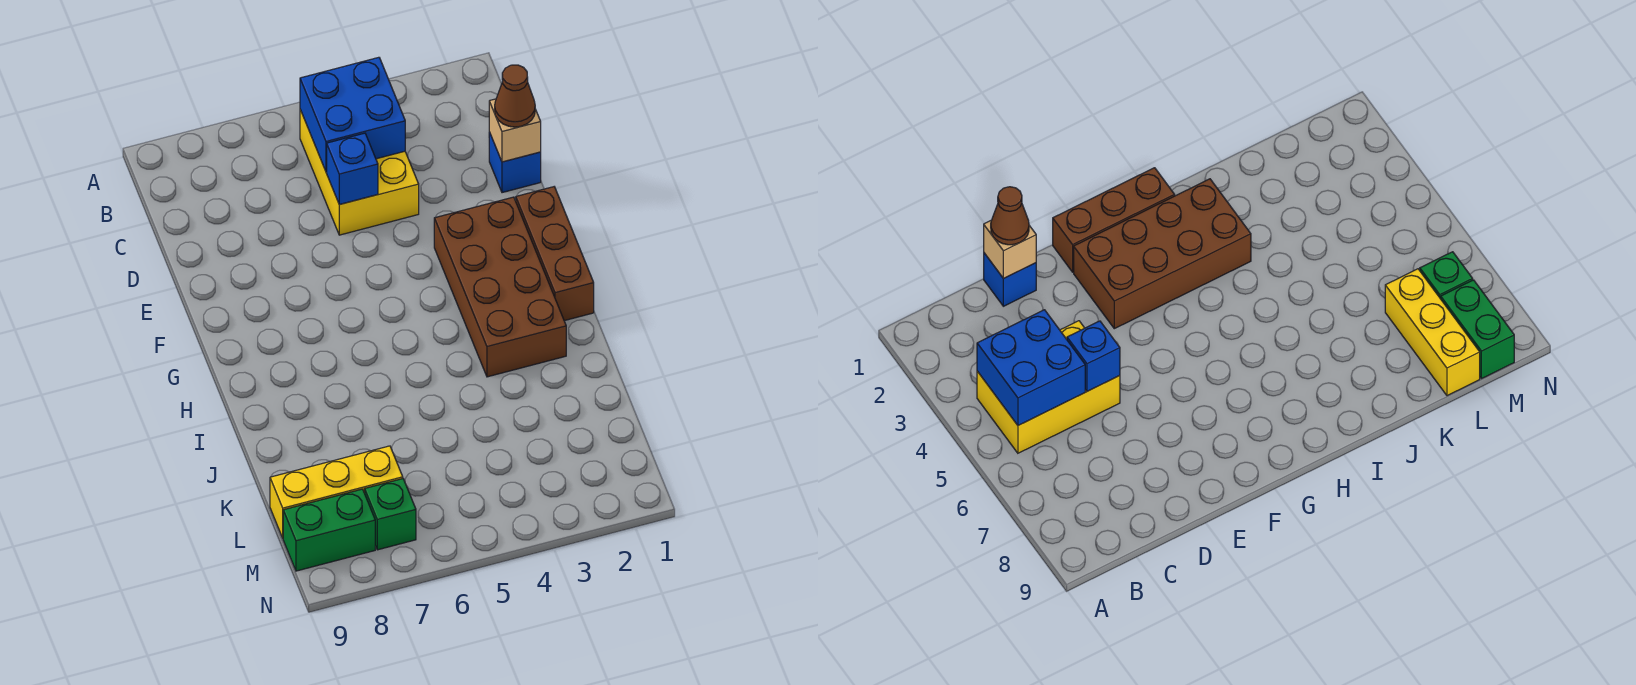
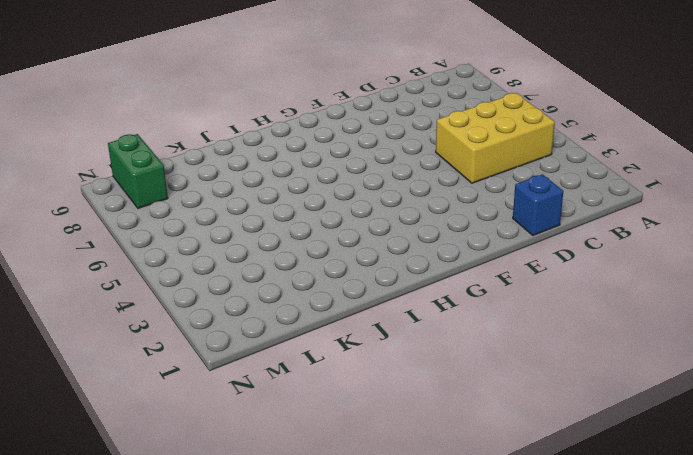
none -> brown brick F1:H1 level 1
none -> brown brick F2:I3 level 1

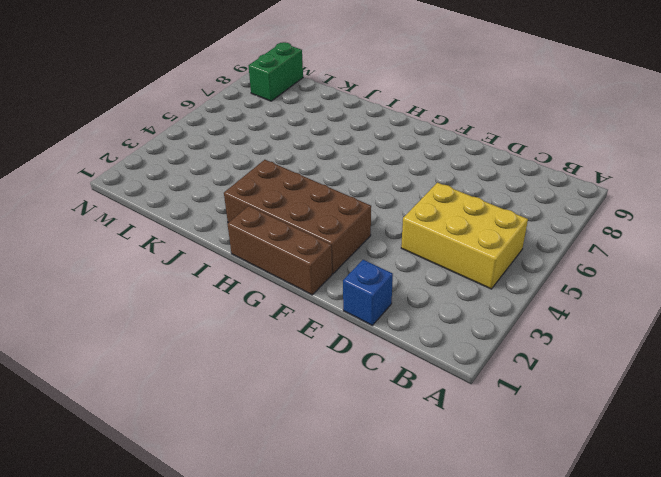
none -> yellow brick L7:L9 level 1
none -> green brick M7 level 1

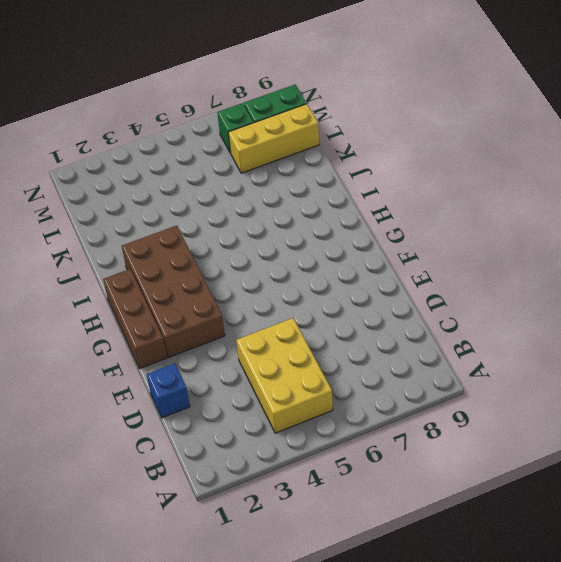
none -> blue brick B4:C5 level 2
none -> tan brick D1 level 2

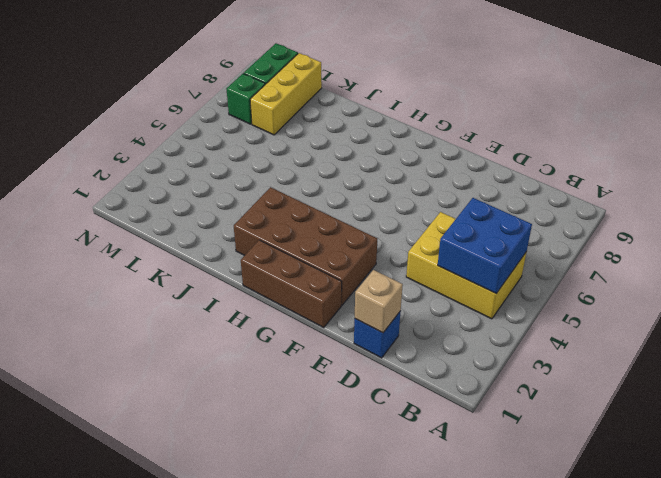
none -> blue brick D5 level 2
none -> brown cone D1 level 3

